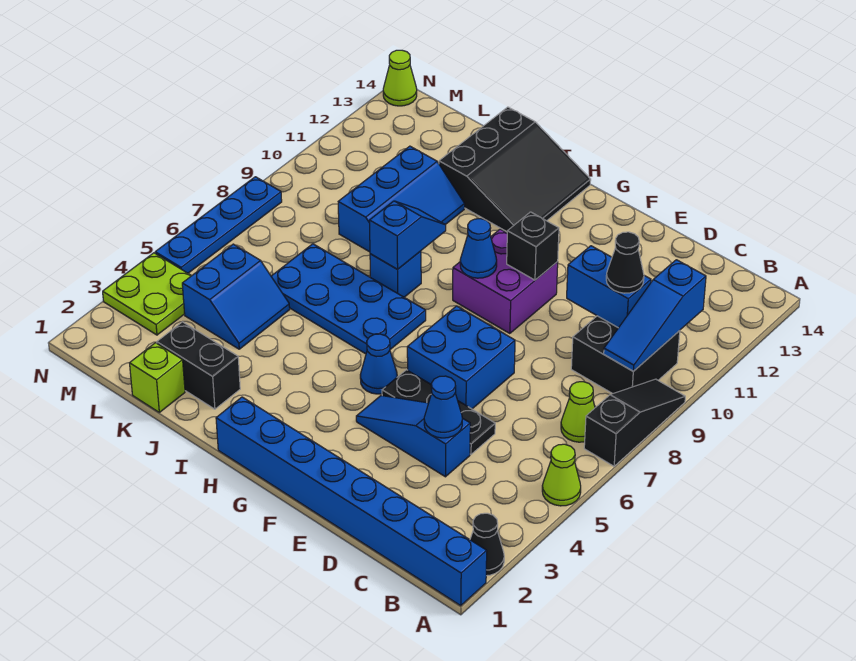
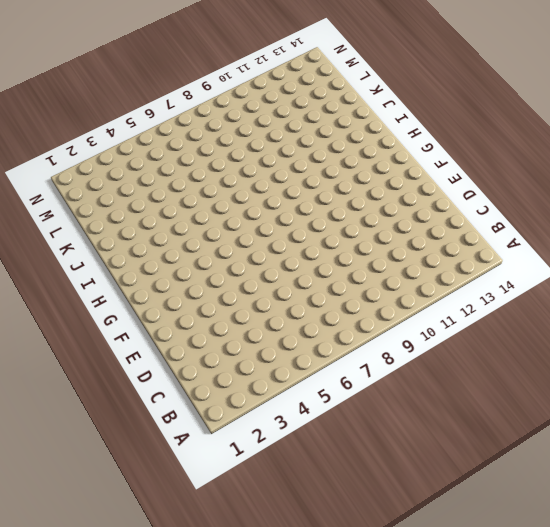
none -> blue brick A1:H1 level 1
none -> black cone A2 level 1
none -> lime cone A5 level 1

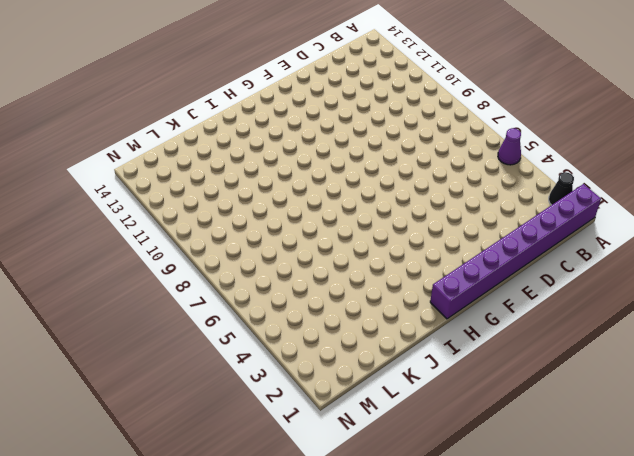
purple brick A1:H1 level 1 -> blue brick A1:H1 level 1
purple cone A5 level 1 -> lime cone A5 level 1
none -> black slope A7:A9 level 1 top 7
none -> lime cone B7 level 1
none -> black brick B9:C10 level 1

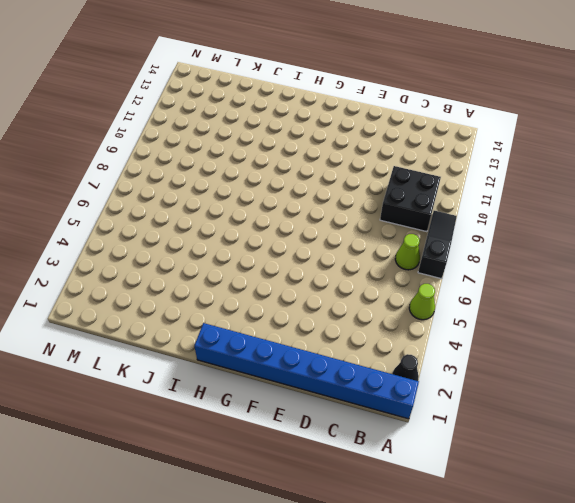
none -> blue slope D4:F4 level 1 top D
none -> black plate D5:F5 level 1
none -> blue brick E6:F7 level 1

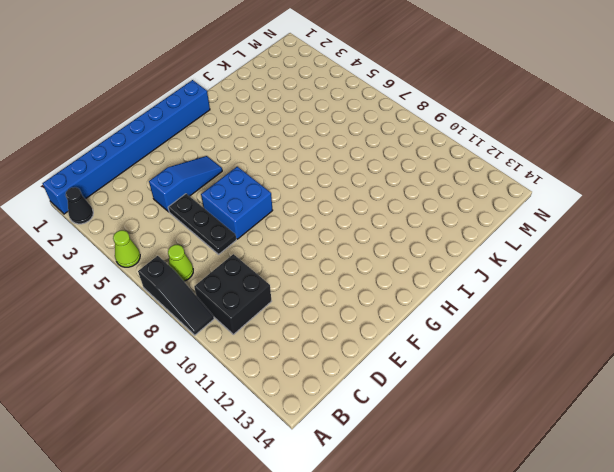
black plate D5:D7 level 1 -> black plate D5:F5 level 1
none -> purple brick F9:G10 level 1
none -> blue cone G5 level 1
none -> blue plate H6:K7 level 1

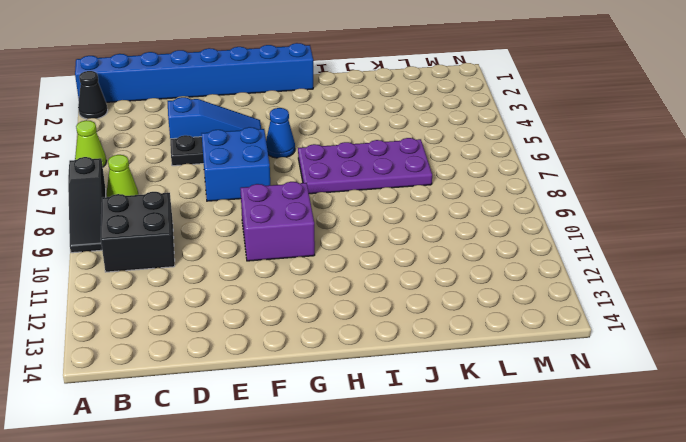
purple plate H6:K7 level 1 -> blue plate H6:K7 level 1
none -> black slope H12:J14 level 1 top J
none -> blue brick I8 level 1
none -> black brick J2:K2 level 1

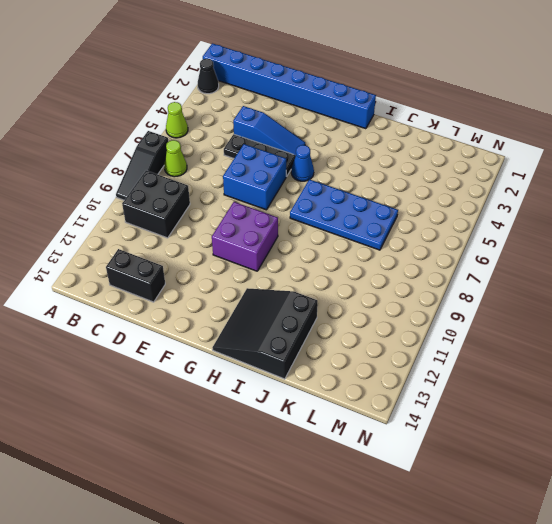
black brick C13:D13 level 1 -> black brick J2:K2 level 1
none -> blue brick I8 level 1
none -> blue slope J9:K11 level 1 top K
none -> lime brick K1 level 1

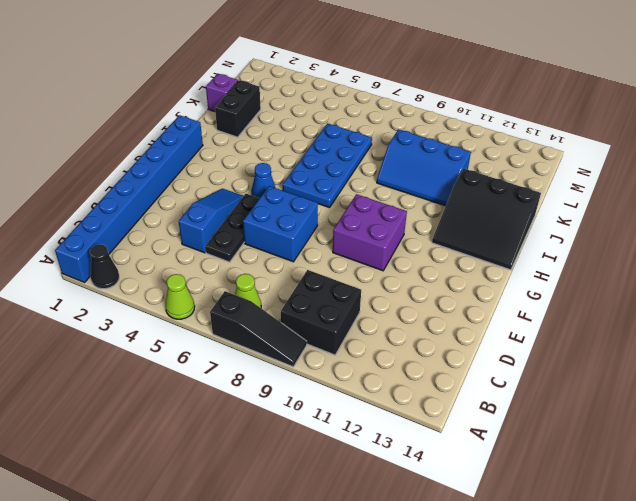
purple brick K1 level 1 -> lime brick K1 level 1
none -> blue brick I8 level 1
none -> blue slope K4:L5 level 1 top L
none -> lime plate M3:N4 level 1

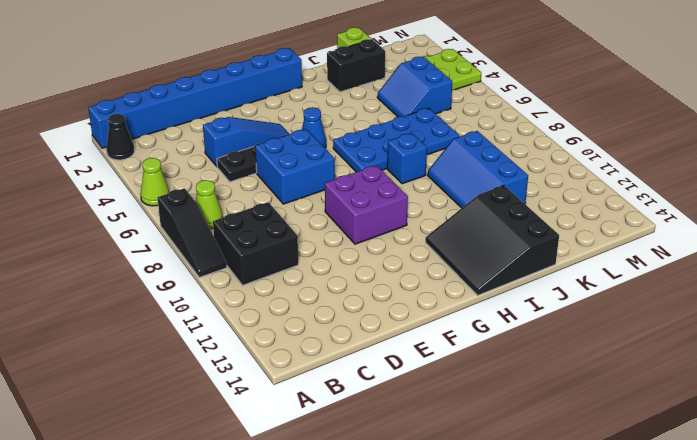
none -> blue plate N5:N8 level 1
none -> lime cone N14 level 1
none -> blue slope B9:B11 level 2 top 11

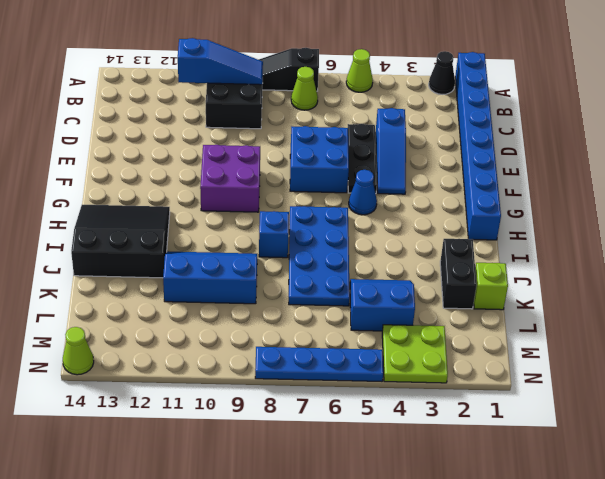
none -> blue brick C10:D10 level 2
none -> blue cone D4 level 2
none -> black brick F10 level 2

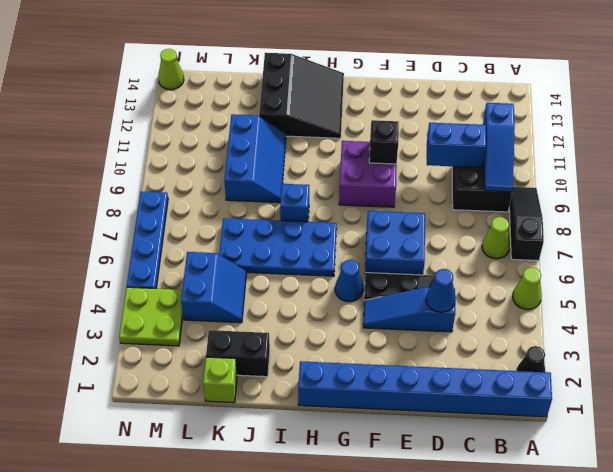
none -> blue cone G9 level 2
none -> blue slope I8:I9 level 2 top 8
none -> black cone C10 level 3

